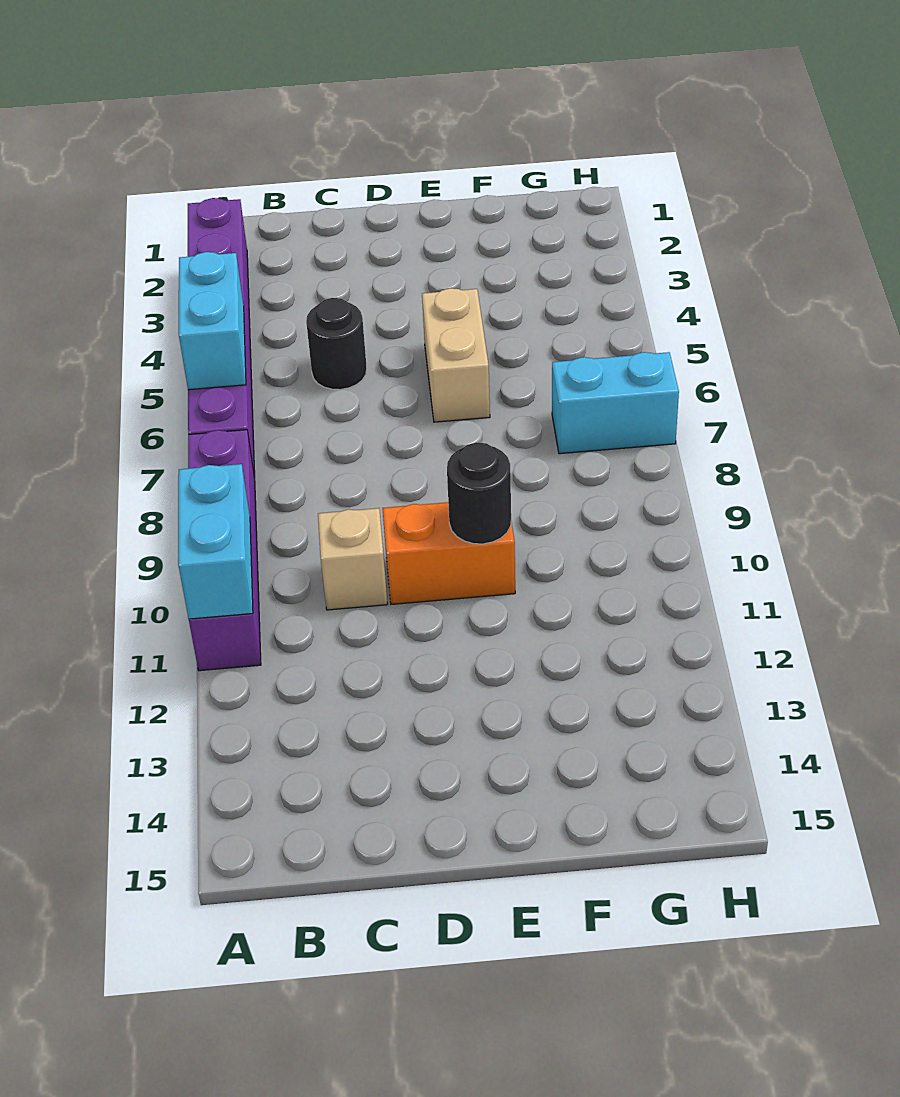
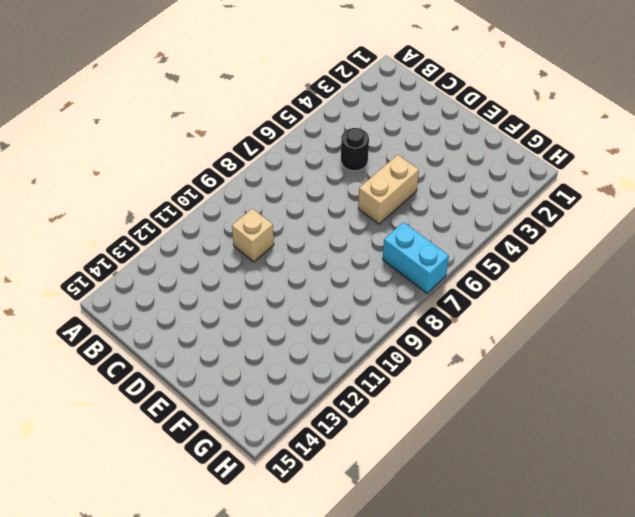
none -> purple brick A2:A7 level 1
none -> purple brick A8:A11 level 1

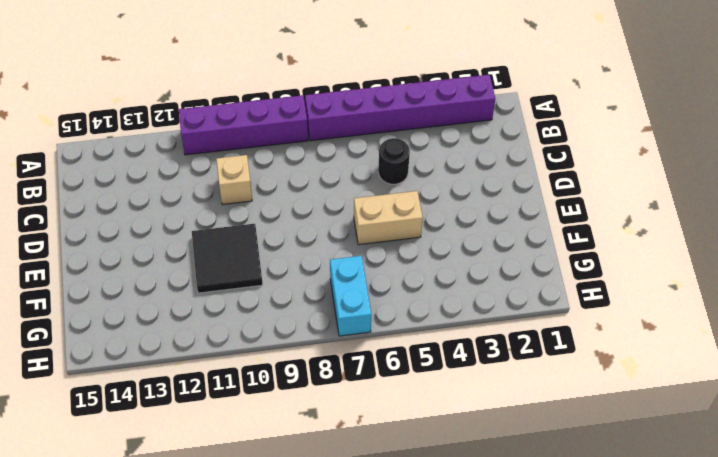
black tile E10:F11 level 1 -> orange brick D10:E10 level 1
none -> cyan brick A5:A6 level 2
none -> cyan brick A10:A11 level 2

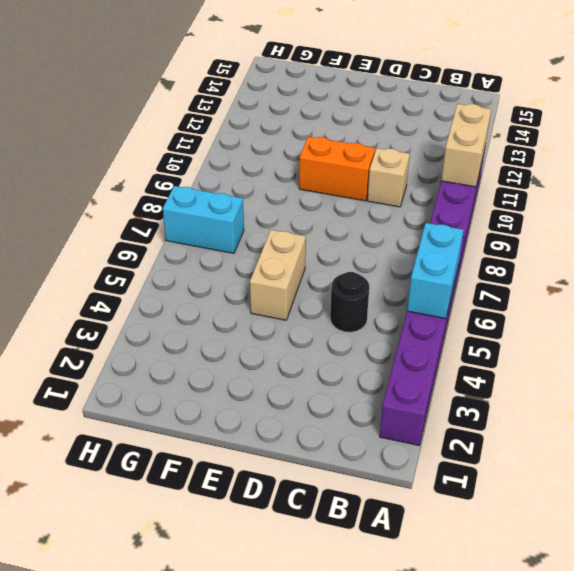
tan brick A10:A11 level 2 -> cyan brick A10:A11 level 2
none -> black round brick E10 level 2

